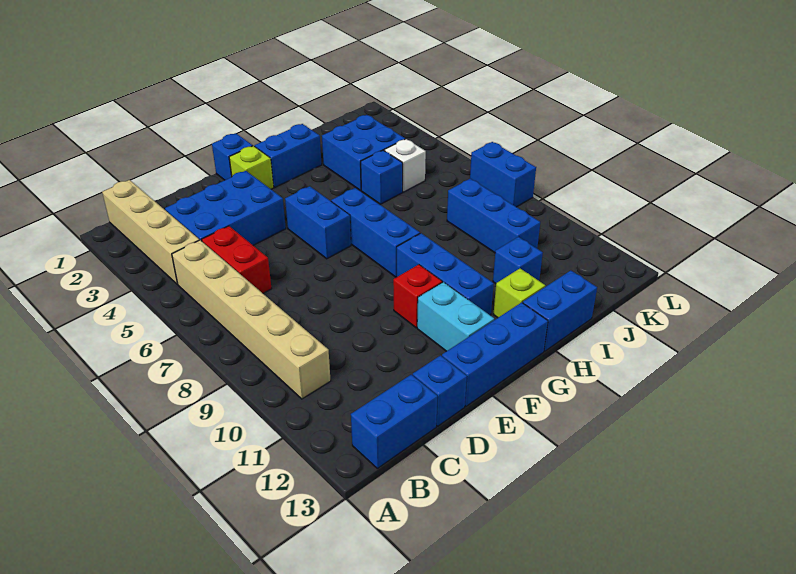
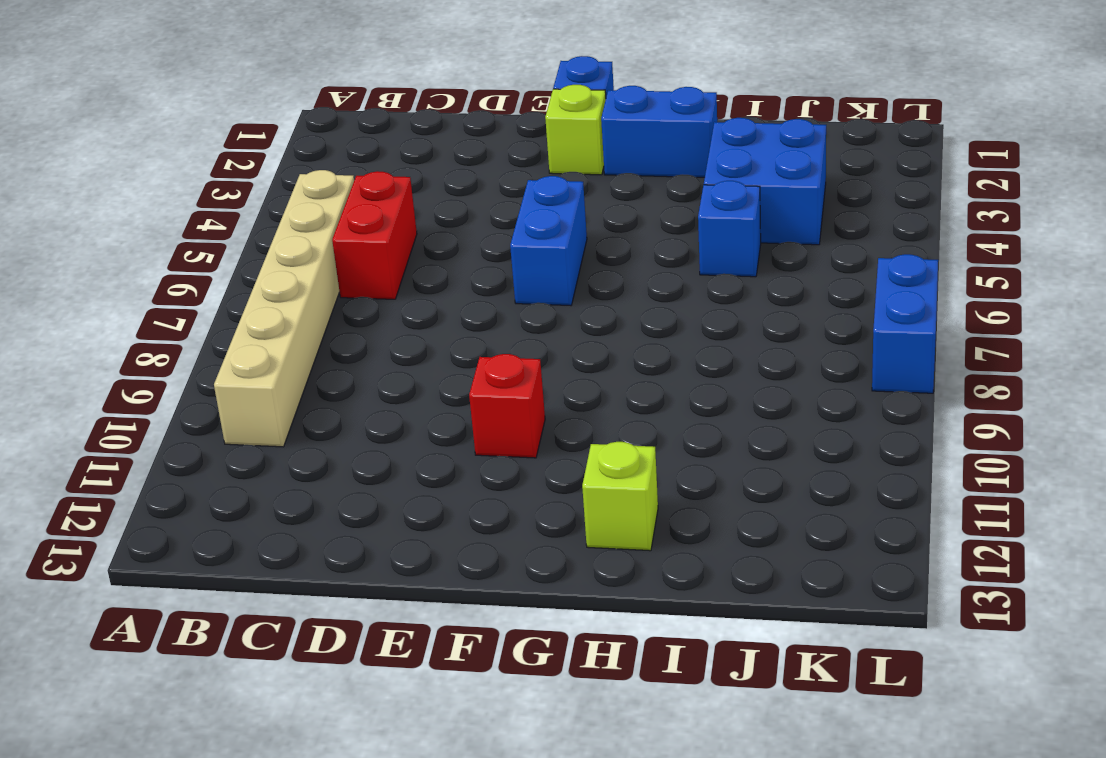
none -> tan brick B1:B4 level 1
none -> blue brick B13:C13 level 1
none -> blue brick C3:E4 level 1

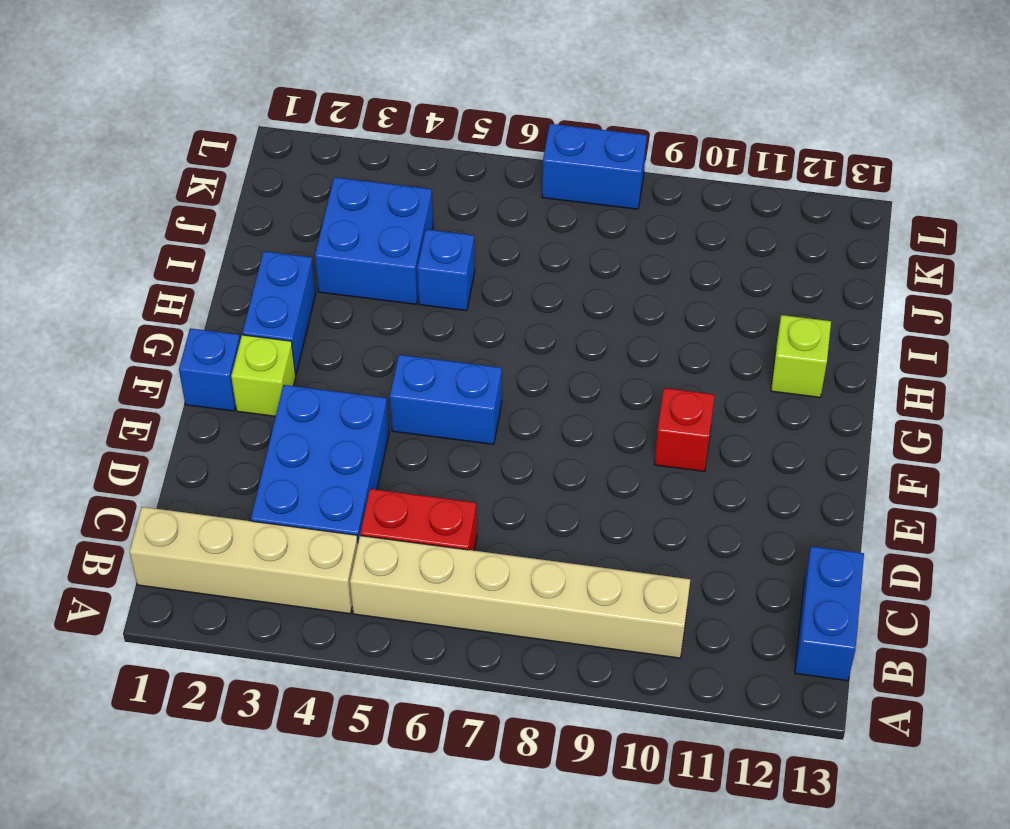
none -> blue brick D13 level 1
none -> blue brick E13:G13 level 1
none -> cyan brick F11:F12 level 1

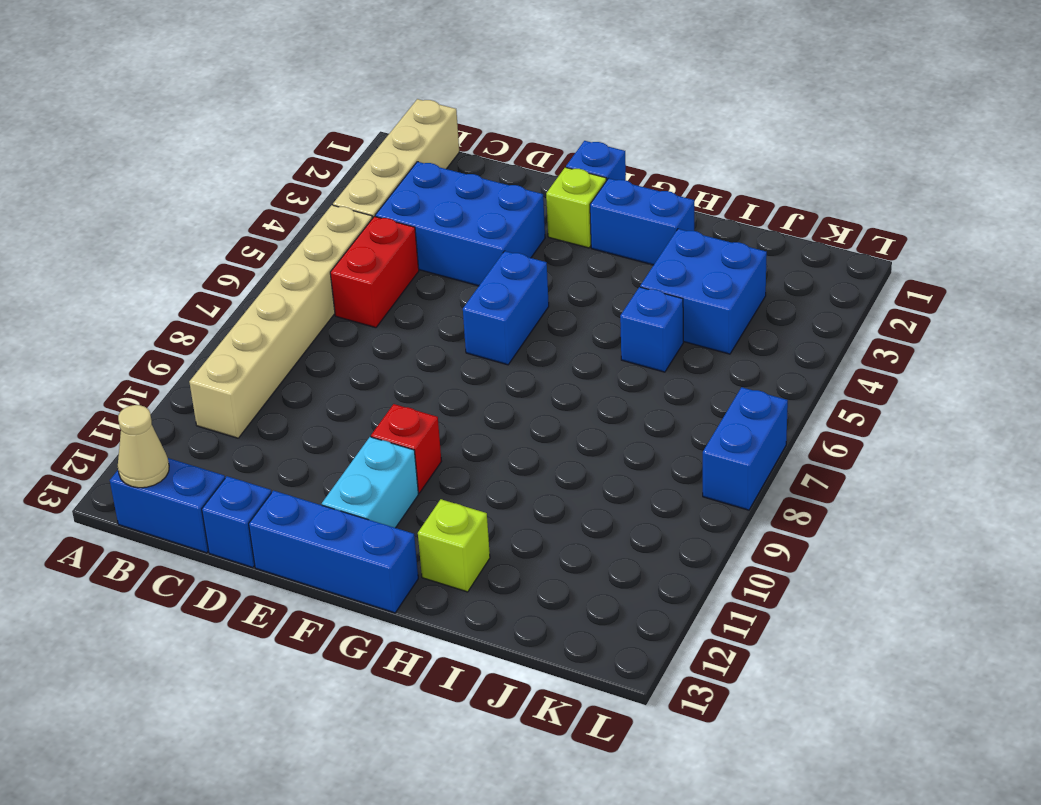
tan cone B13 level 2 -> none
none -> blue brick G6:G8 level 1
none -> blue brick G9:G11 level 1
none -> blue brick H13:I13 level 1

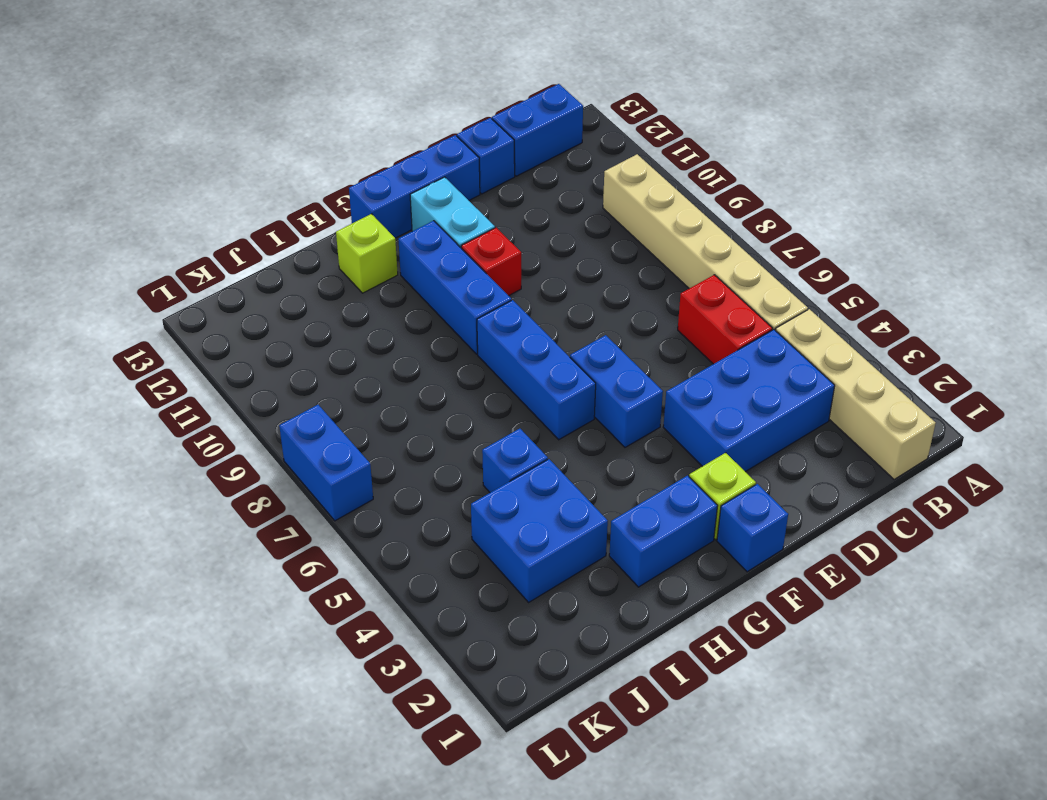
none -> blue brick H13:I13 level 1
none -> blue brick I11 level 1
none -> white brick J5 level 1

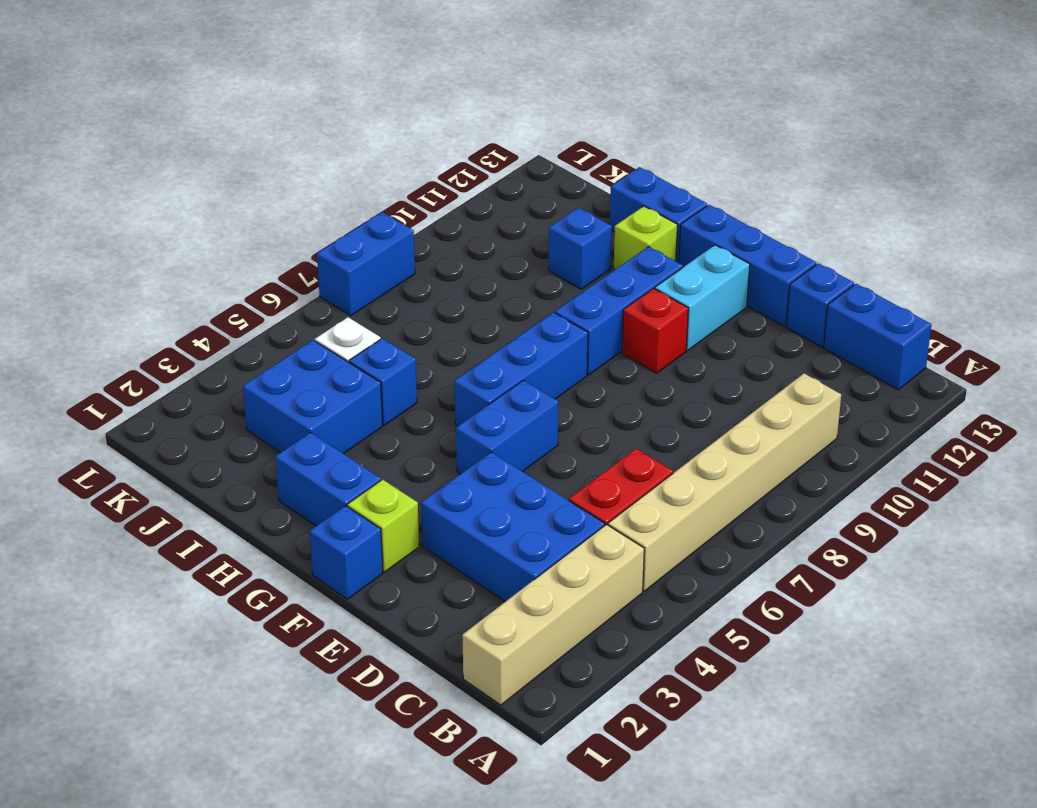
none -> blue brick J8:J10 level 1

